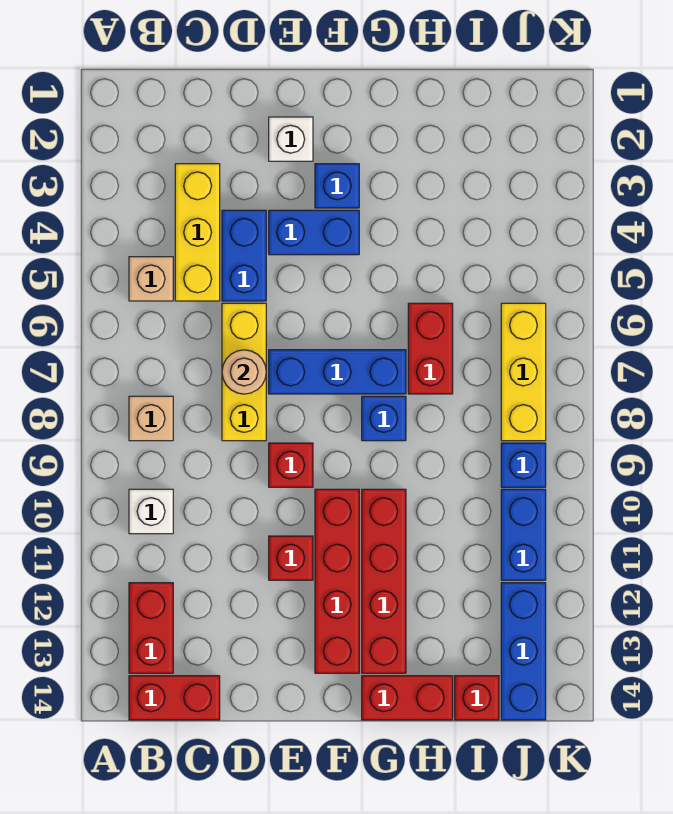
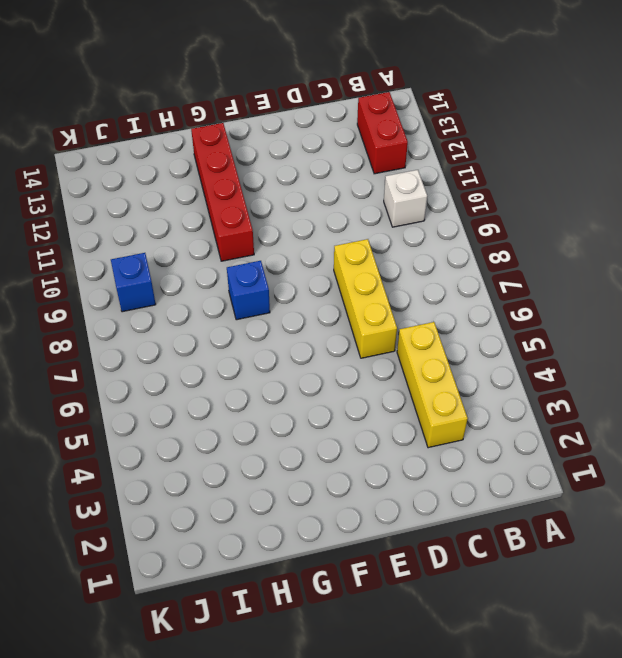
none -> tan brick B5 level 1
none -> tan brick B8 level 1
none -> red brick B14:C14 level 1

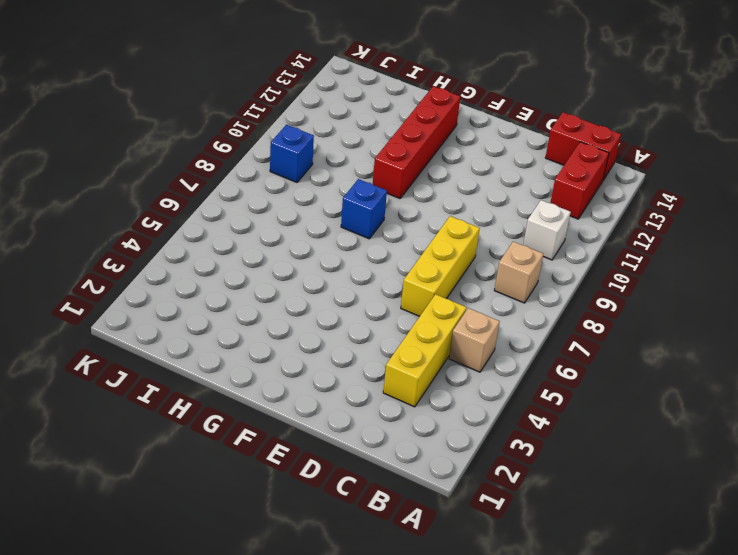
none -> blue brick D4:D5 level 1
none -> white brick E2 level 1
none -> blue brick E4:F4 level 1

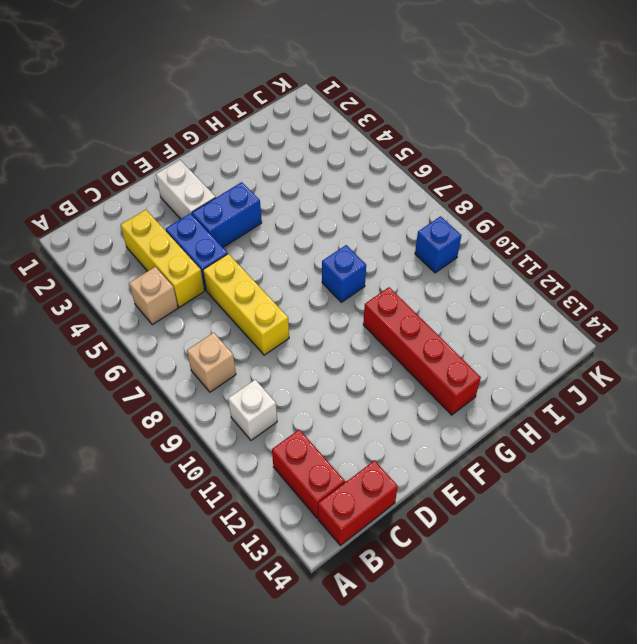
white brick E2:E3 level 1 -> white brick E2 level 1
none -> blue brick E7:G7 level 1
none -> red brick E9 level 1
none -> red brick E11 level 1

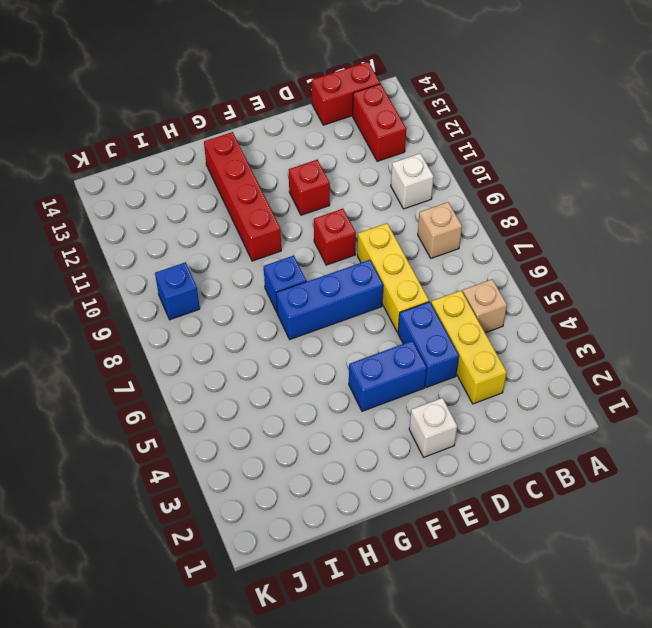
none -> blue brick F3 level 1
none -> red brick F10:F13 level 1
none -> red brick G14:H14 level 1

